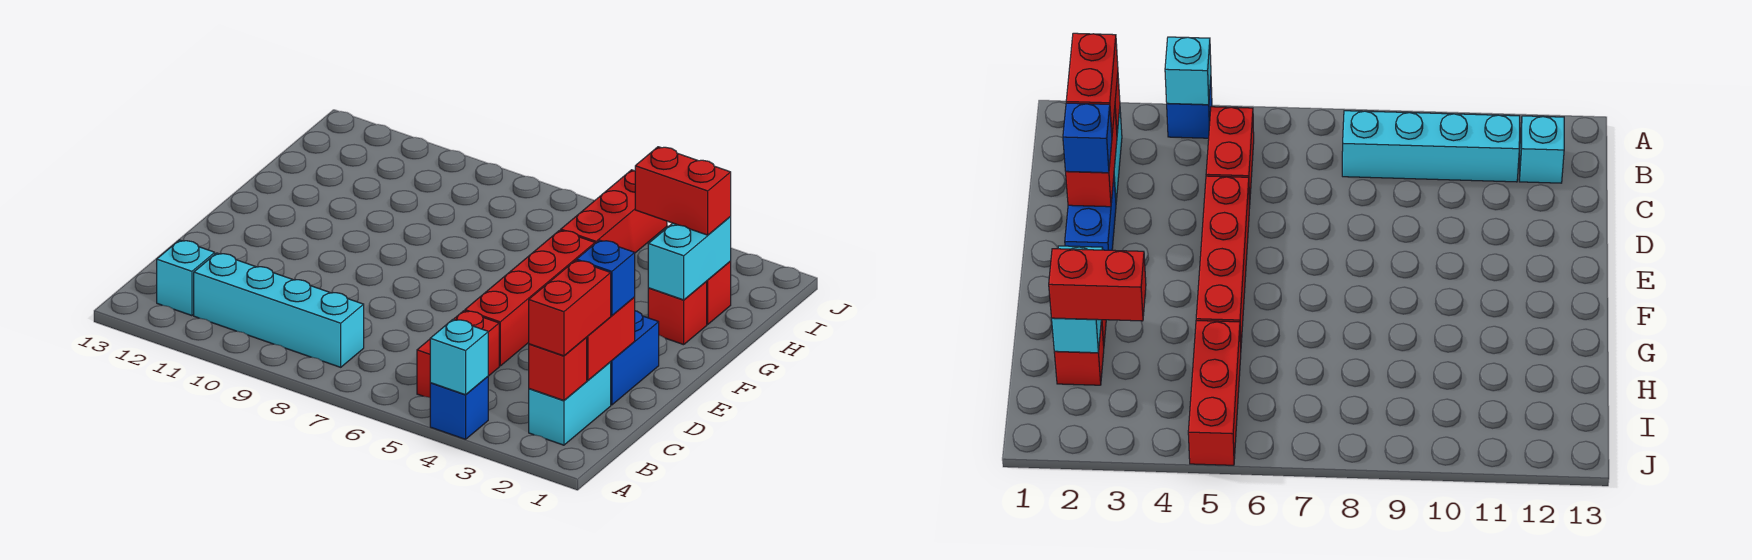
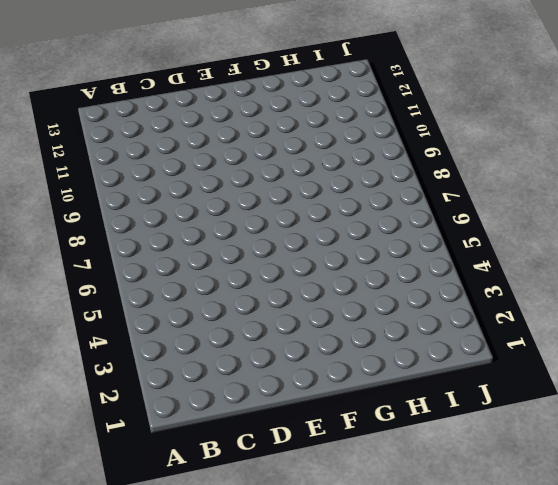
none -> blue brick A4 level 1
none -> cyan brick B2:C2 level 1
none -> red brick B5:C5 level 1

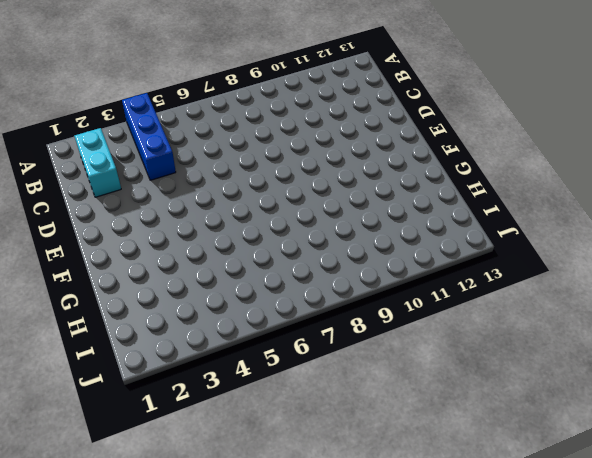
blue brick A4:C4 level 1 -> blue brick A4 level 1
none -> red brick B5:C5 level 1
none -> cyan brick B8:B11 level 1
none -> cyan brick B12 level 1

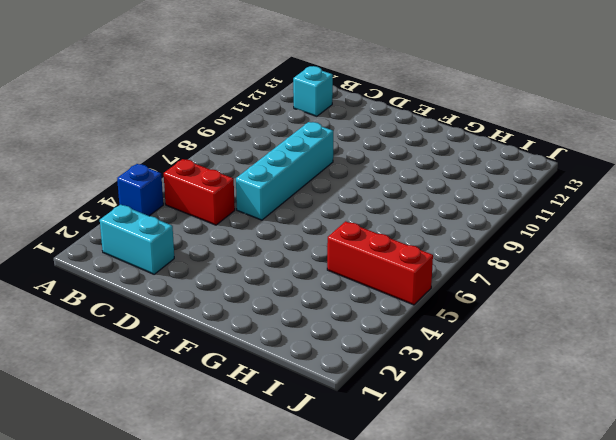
cyan brick D6:D9 level 1 -> cyan brick B8:B11 level 1
none -> blue brick D2:E2 level 1
none -> red brick D5:G5 level 1
none -> red brick G2 level 1

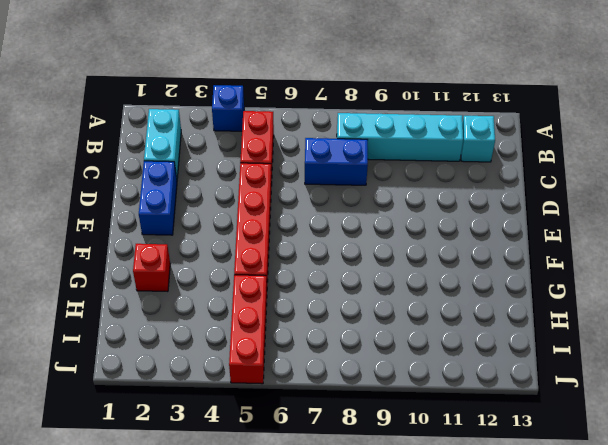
blue brick C7:C8 level 1 -> none
none -> red brick H2 level 1
none -> cyan brick A4 level 2
none -> red brick B2 level 2

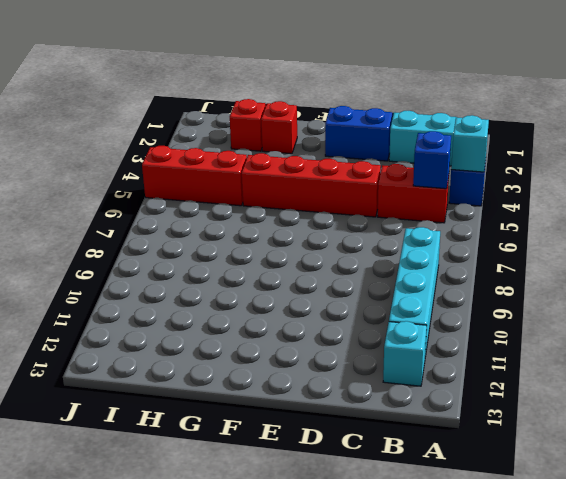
blue brick B5 level 2 -> blue brick D2 level 3
none -> red brick B2 level 2
none -> red brick C2:D2 level 2
none -> cyan brick G2:H2 level 2

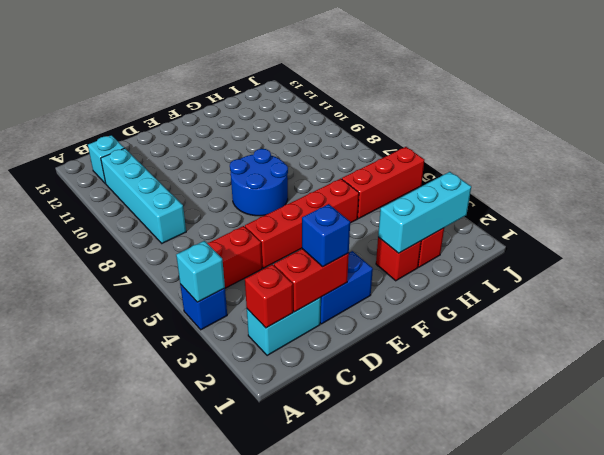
blue round brick E7:F8 level 1 -> none
cyan brick G2:I2 level 2 -> cyan brick G2:H2 level 2
none -> red brick B2:C2 level 3
none -> red brick H2:H3 level 3

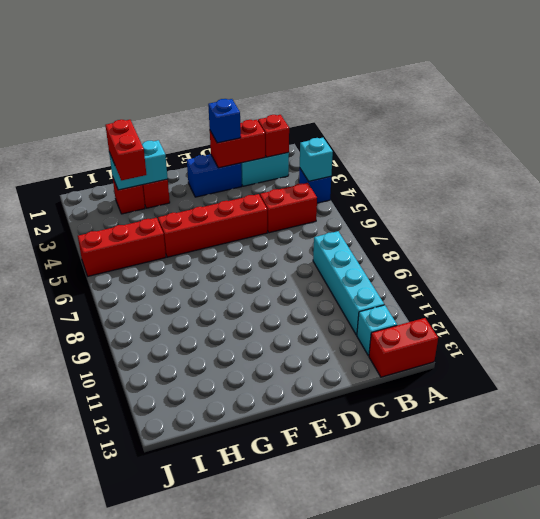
red brick A13:B13 level 1 -> red brick B2:C2 level 3

